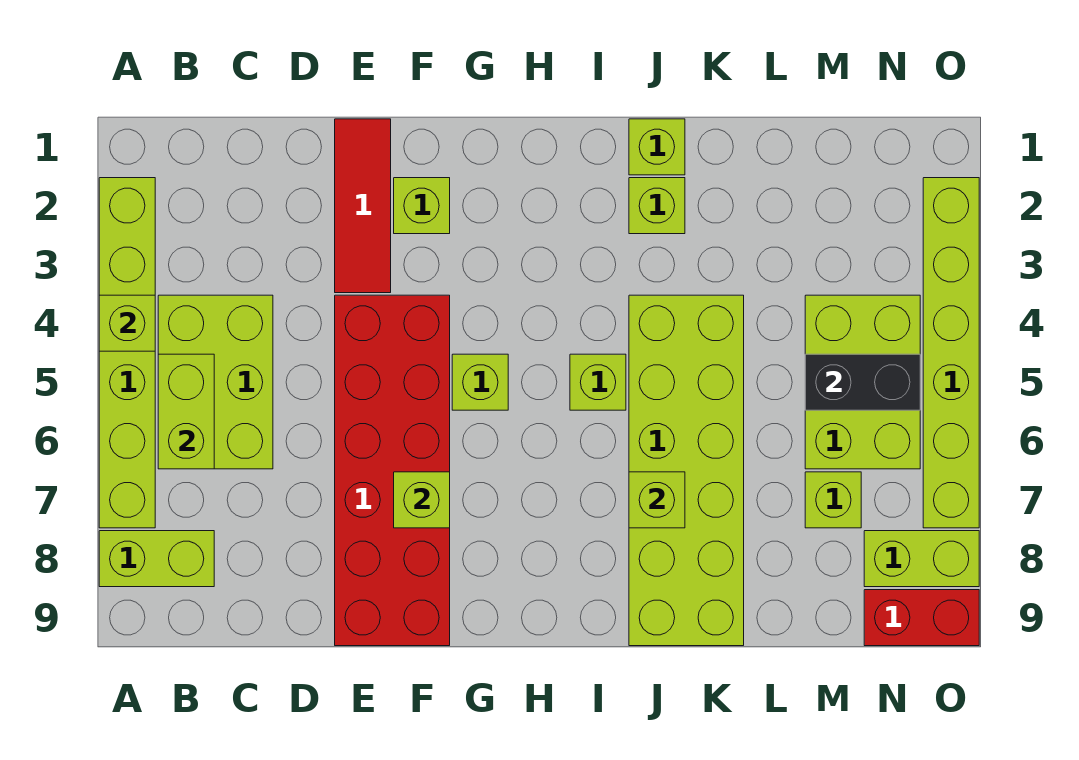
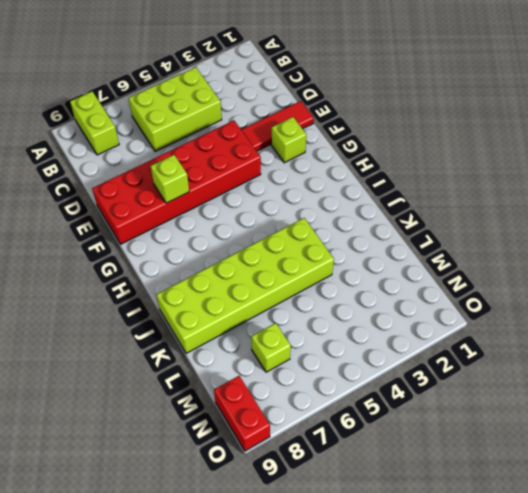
none -> lime brick A2:A7 level 1
none -> lime brick G5 level 1
none -> lime brick I5 level 1

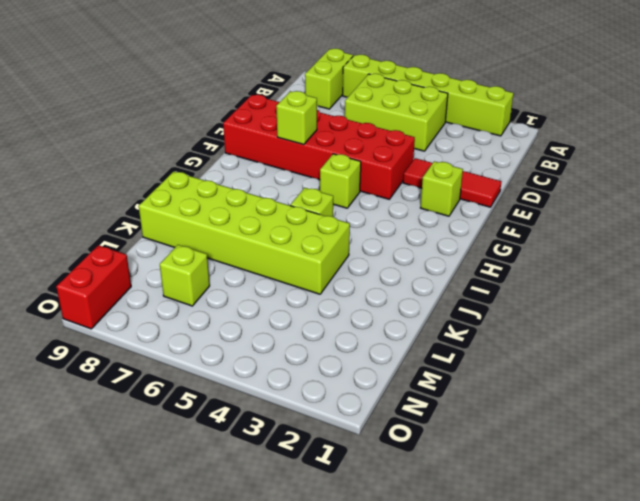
none -> lime brick J1 level 1
none -> lime brick J2 level 1
none -> lime brick M4:N6 level 1

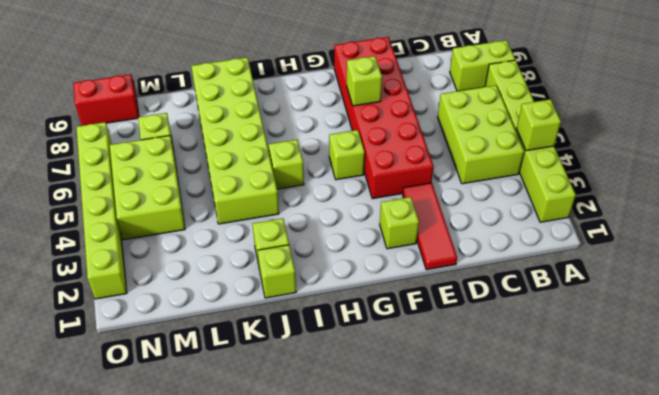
none -> lime brick N8:O8 level 1
none -> lime brick B5:B6 level 2
none -> lime brick J7 level 2

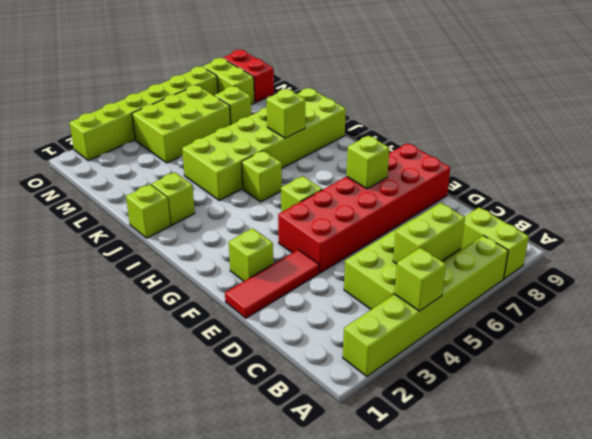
none -> black brick M5:N5 level 2

